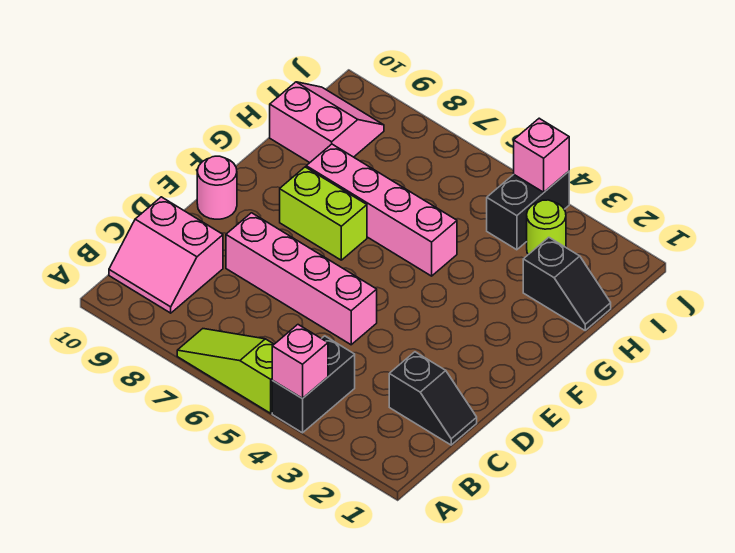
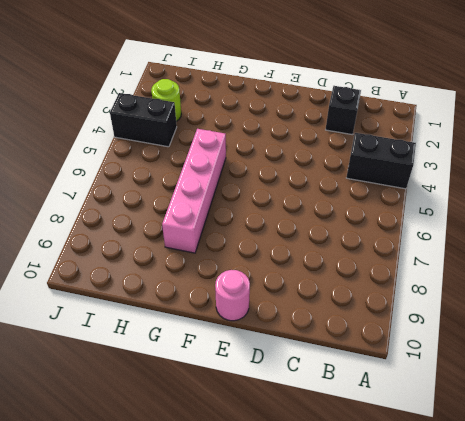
none -> lime slope A5:A7 level 1 top 5
none -> pink slope B9:C10 level 1 top C
none -> pink brick D5:D8 level 1

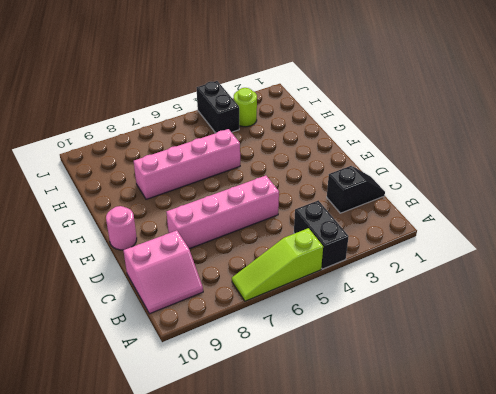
none -> lime brick F7:F8 level 1
none -> black slope H1:H2 level 1 top 2
none -> pink slope H9:I10 level 1 top H

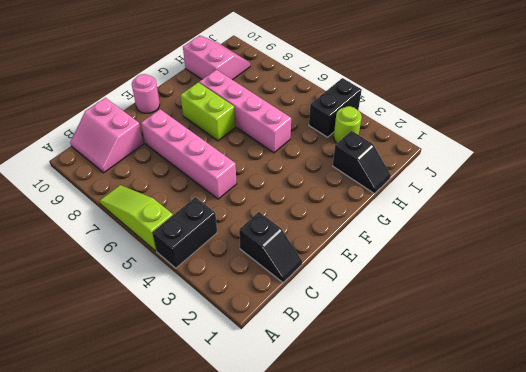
none -> pink brick A4 level 2
none -> pink brick J4 level 2

